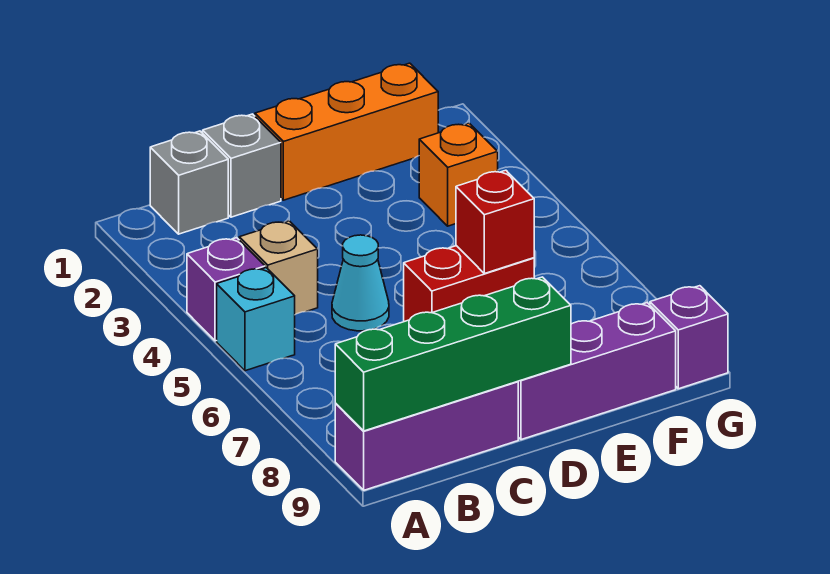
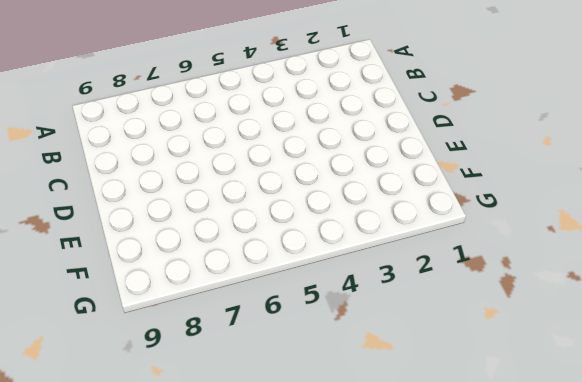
none -> purple brick A4 level 1
none -> cyan brick A5 level 1
none -> purple brick A9:C9 level 1

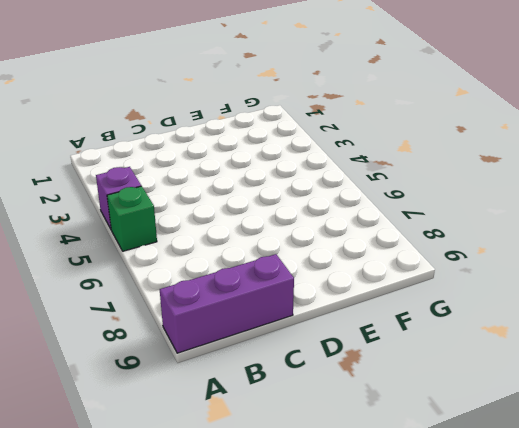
green brick A5 level 1 -> cyan brick A5 level 1
none -> grey brick B1 level 1
none -> tan brick B4 level 1
none -> grey brick C1 level 1

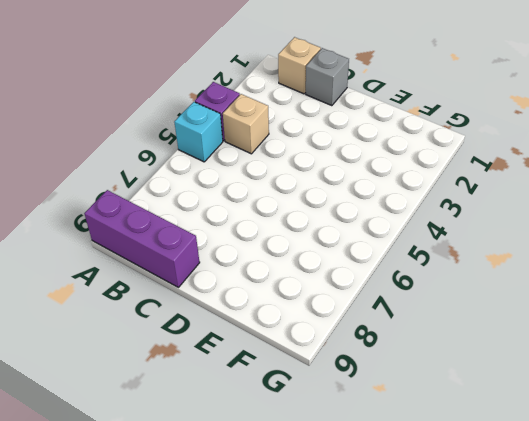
tan brick B1 level 1 -> grey brick B1 level 1
none -> cyan cone C5 level 1
none -> orange brick D1:F1 level 1
none -> red brick D6:E6 level 1

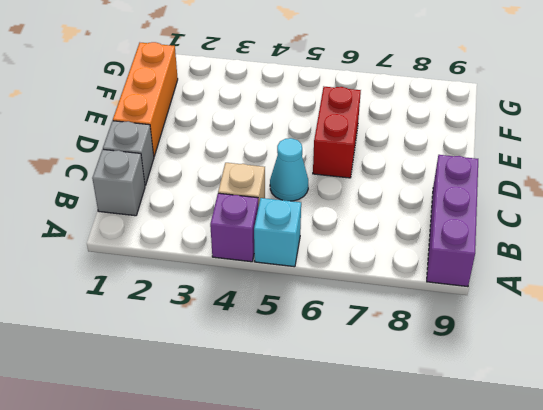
none -> purple brick D9:F9 level 1
none -> orange brick F3 level 1
none -> purple brick G9 level 1

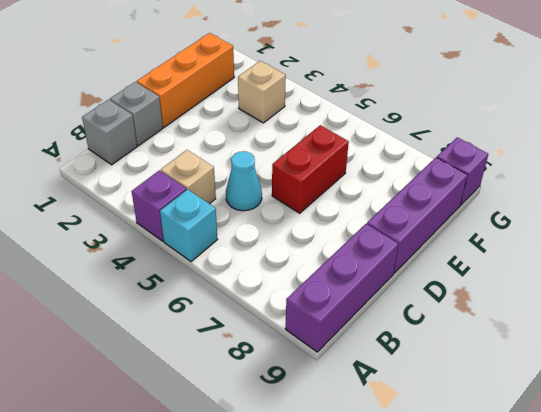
tan brick F3 level 1 -> orange brick F3 level 1
none -> green brick A9:D9 level 2
none -> red brick E6 level 2

